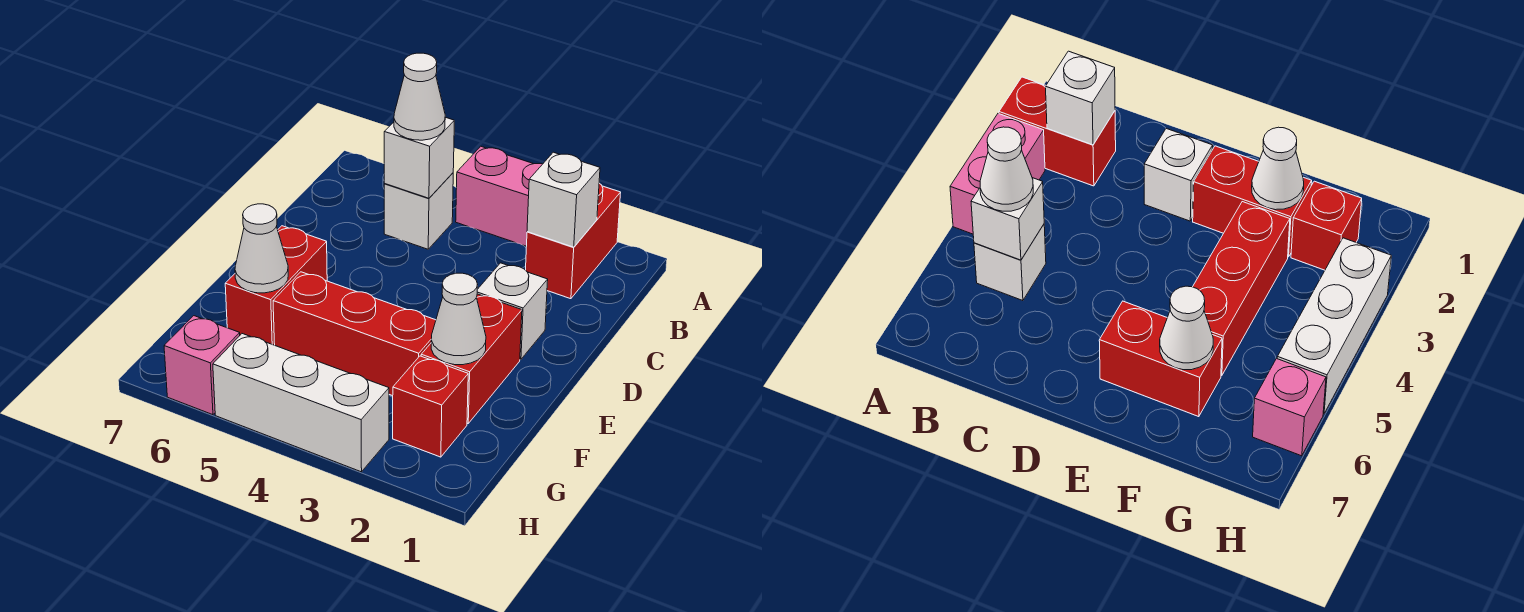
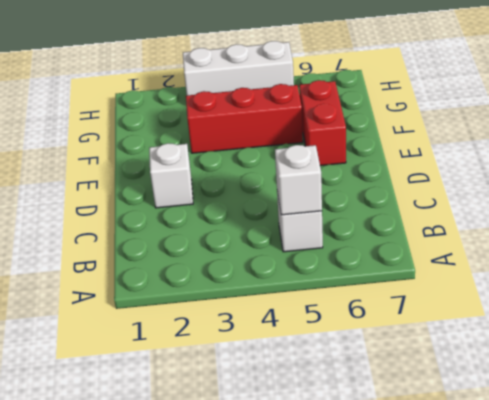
none -> red brick A2:B2 level 1
none -> pink brick A3:A4 level 1
none -> red brick E2:F2 level 1

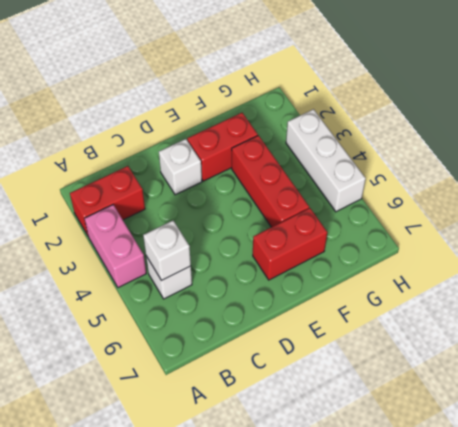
none -> red brick G2 level 1
none -> pink brick H6 level 1
none -> white brick B2 level 2

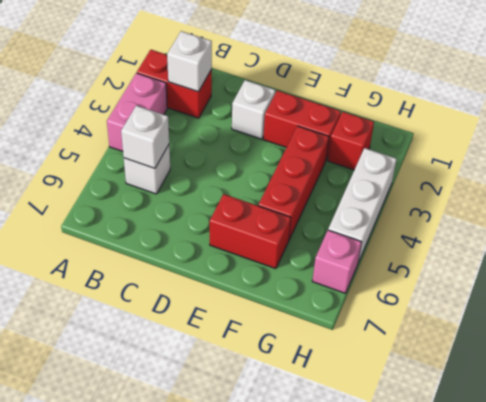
none -> white cone F2 level 2
none -> white cone F6 level 2
none -> white cone B5 level 3

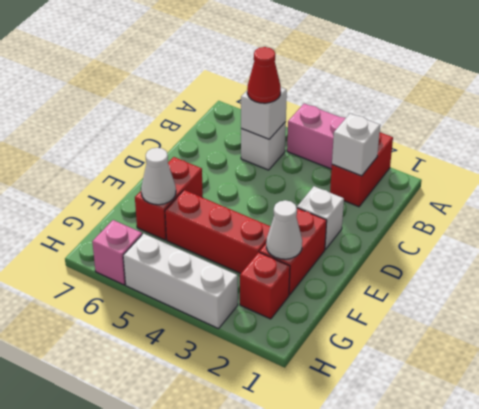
red cone B5 level 3 -> white cone B5 level 3

